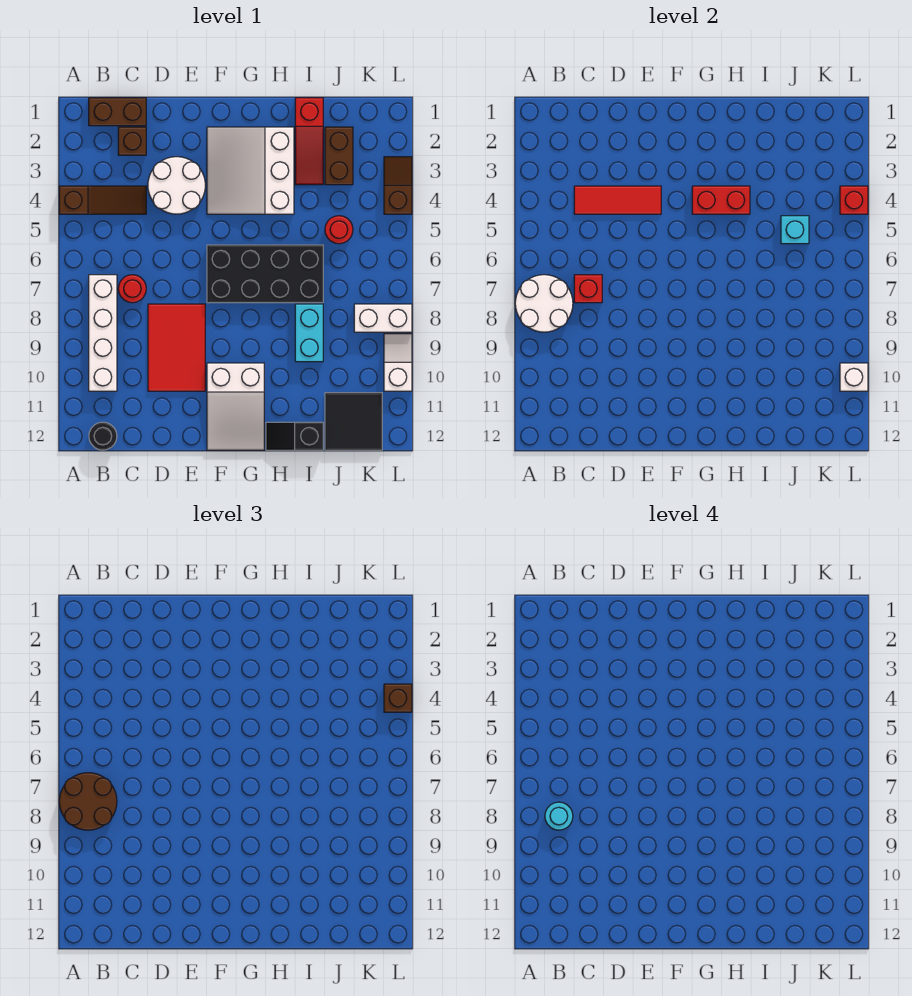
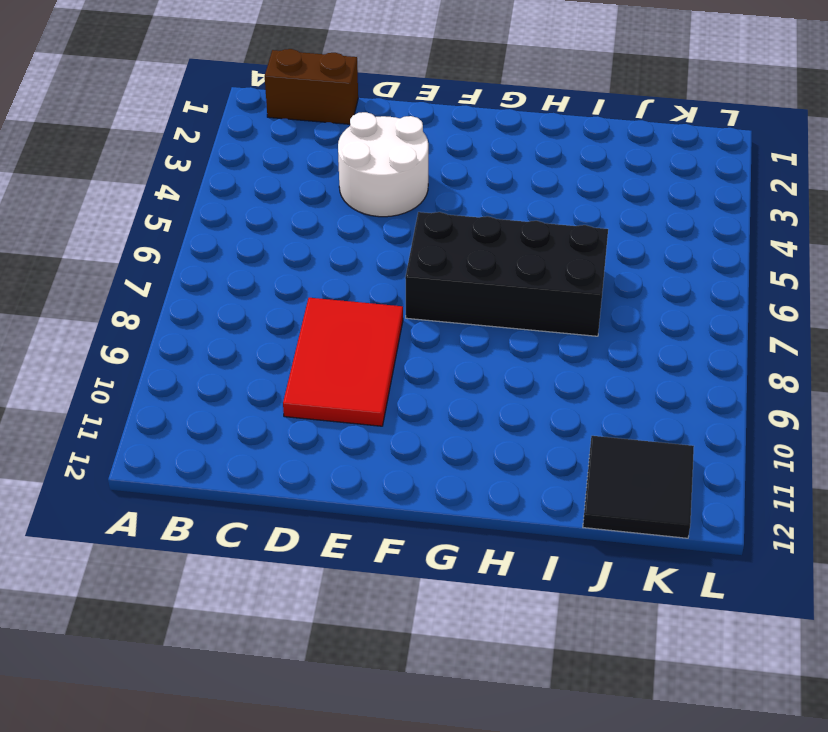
none -> brown slope A4:C4 level 1 top A
none -> white brick B7:B10 level 1
none -> black round brick B12 level 1
none -> brown brick C2 level 1

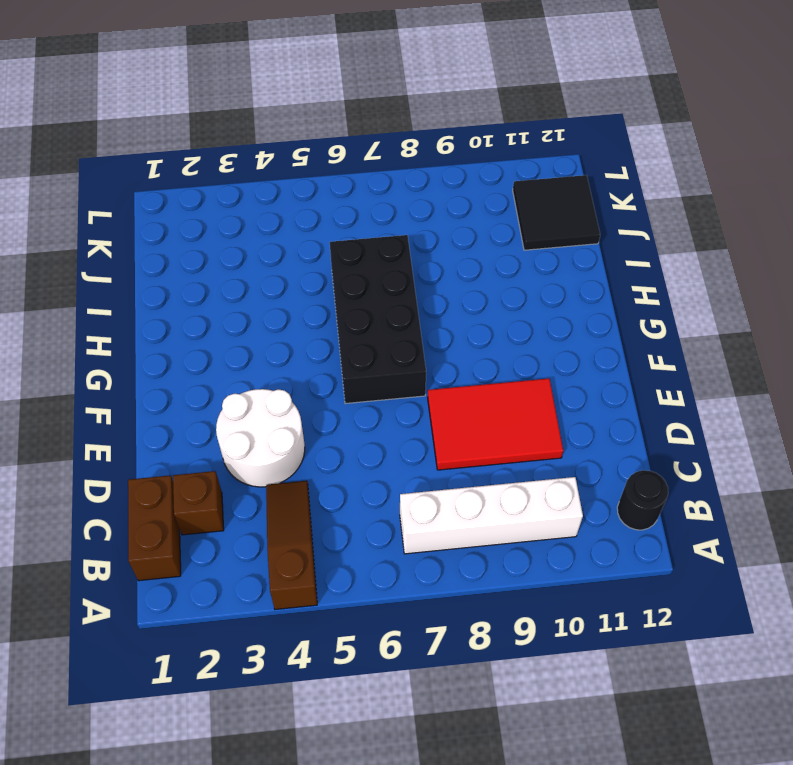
none -> red round brick C7 level 1
none -> white slope F2:H4 level 1 top H
none -> white slope F10:G12 level 1 top 10
none -> black slope H12:I12 level 1 top I

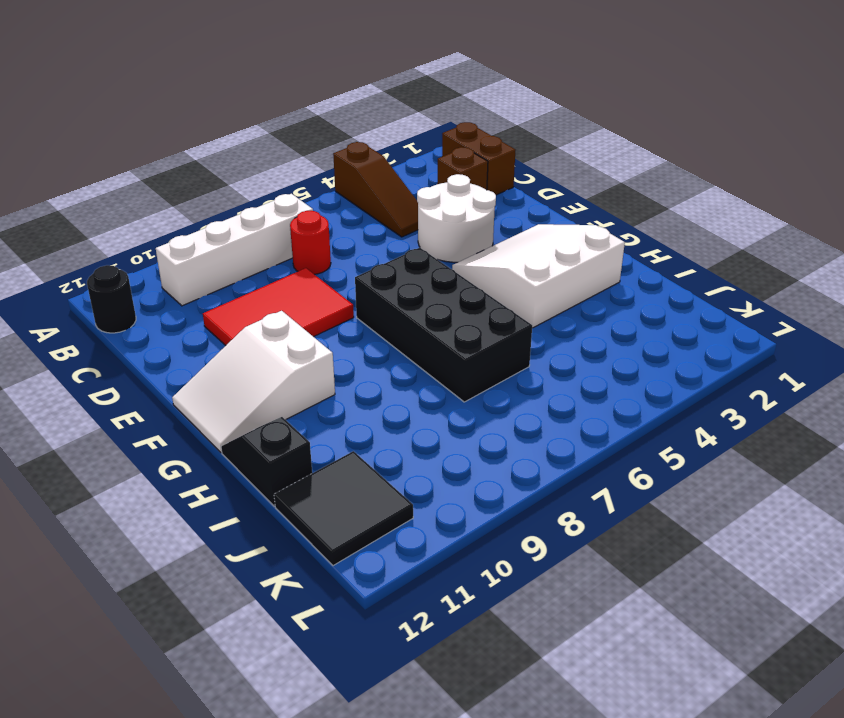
none -> red slope I1:I3 level 1 top 1
none -> cyan brick I8:I9 level 1
none -> brown brick J2:J3 level 1
none -> red round brick J5 level 1

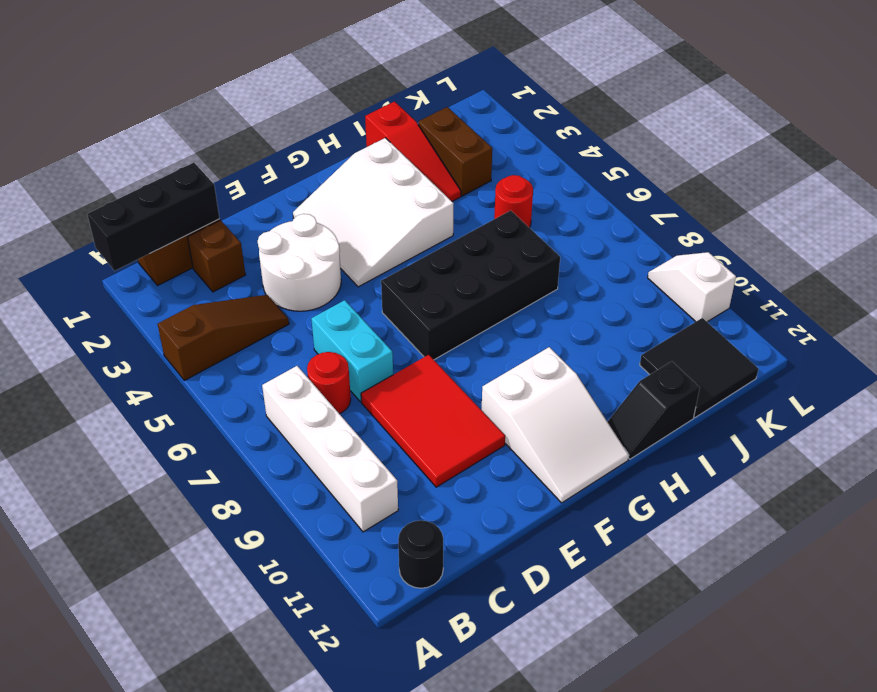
black brick A1:C1 level 2 -> none
cyan brick D6:D7 level 1 -> cyan brick I8:I9 level 1
none -> white brick K8:L8 level 1
none -> brown slope L3:L4 level 1 top 4
none -> white round brick A7:B8 level 2
none -> red tile C4:E4 level 2

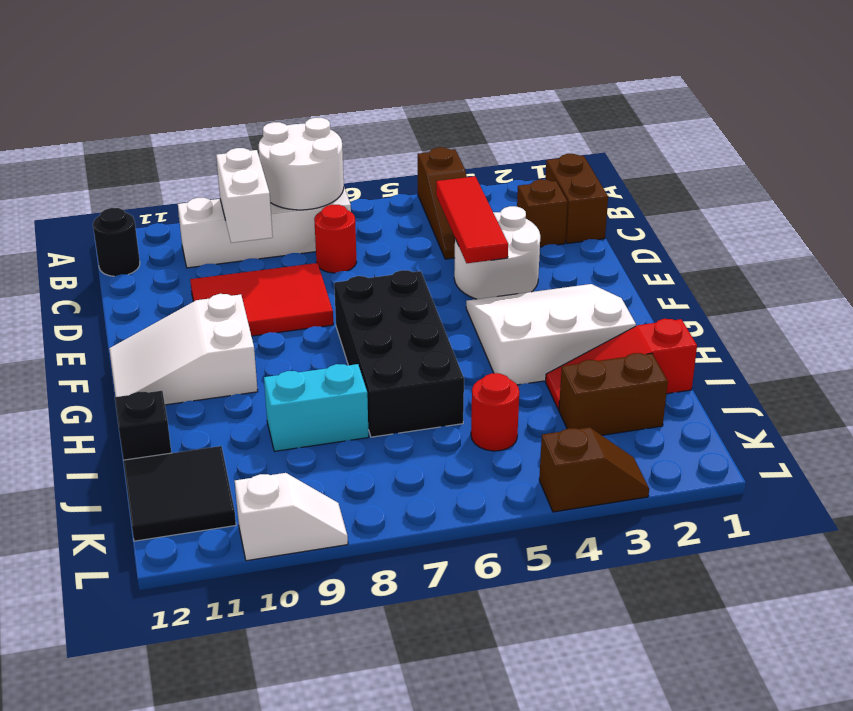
white brick B9:C9 level 2 -> white brick K8:L8 level 1
none -> red brick C7 level 2
none -> red brick G4:H4 level 2
none -> cyan brick J5 level 2
none -> red brick L4 level 2

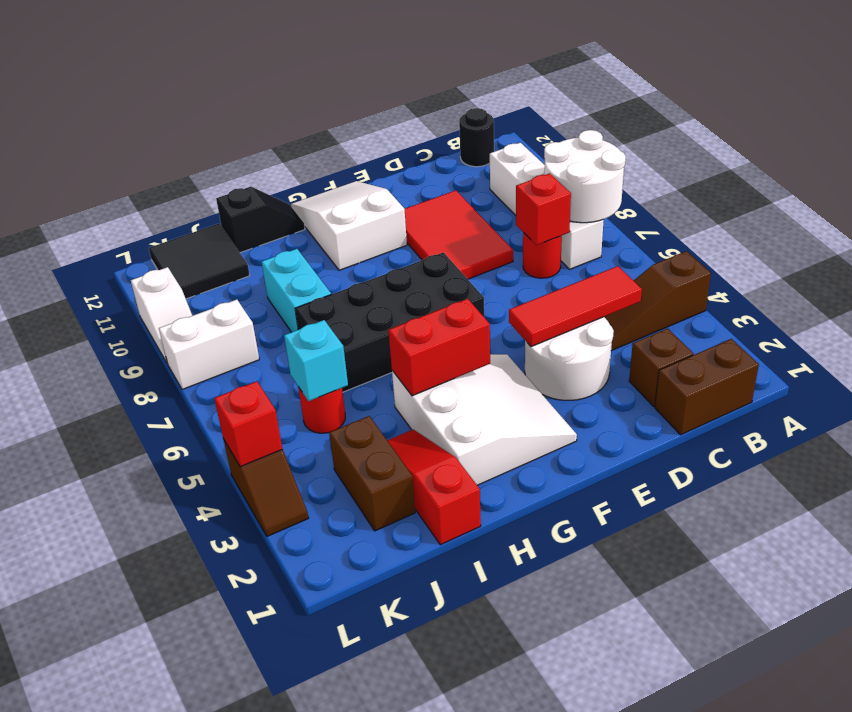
none -> white brick L10 level 2
none -> brown round brick A7:B8 level 3
none -> brown brick L4 level 3
none -> cyan round brick B8 level 4

